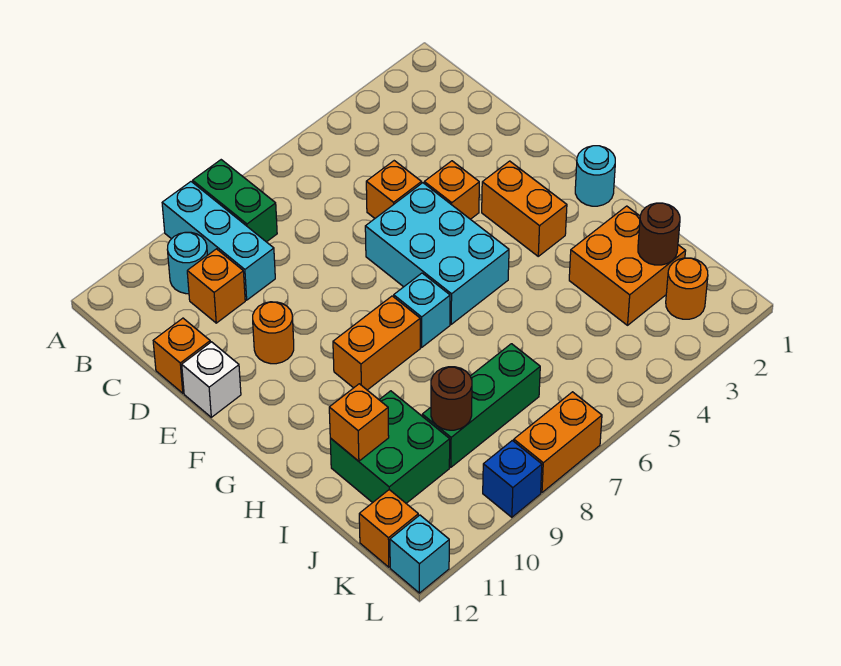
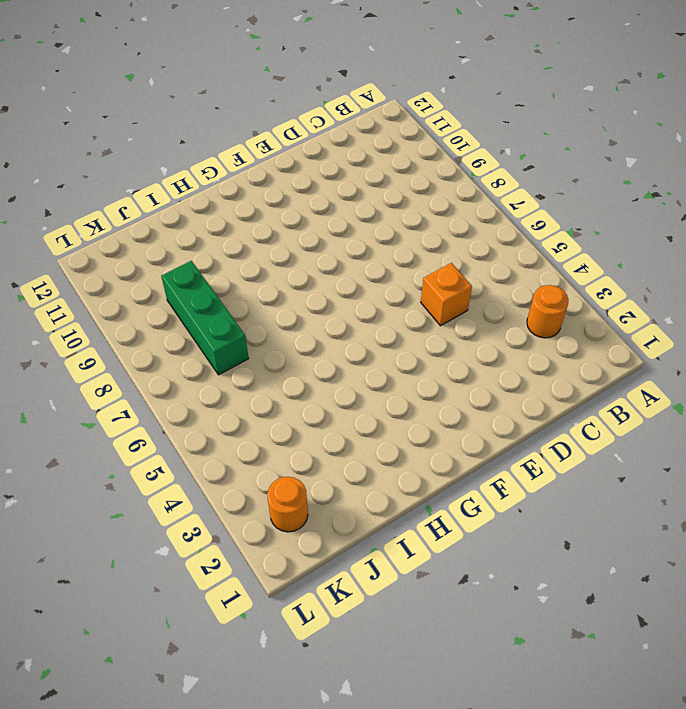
orange round brick B3 level 1 -> orange round brick E10 level 1
none -> green brick A8:B8 level 1
none -> cyan brick A9:C9 level 1
none -> cyan round brick B10 level 1

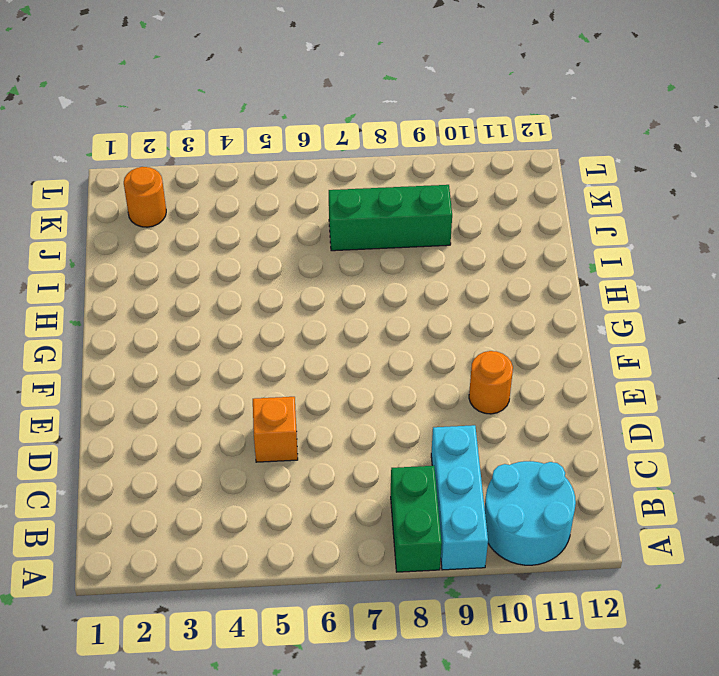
cyan round brick A10:B11 level 1 -> cyan round brick B10 level 1
none -> orange brick C10 level 1
none -> orange brick D12 level 1
none -> orange brick E4 level 1

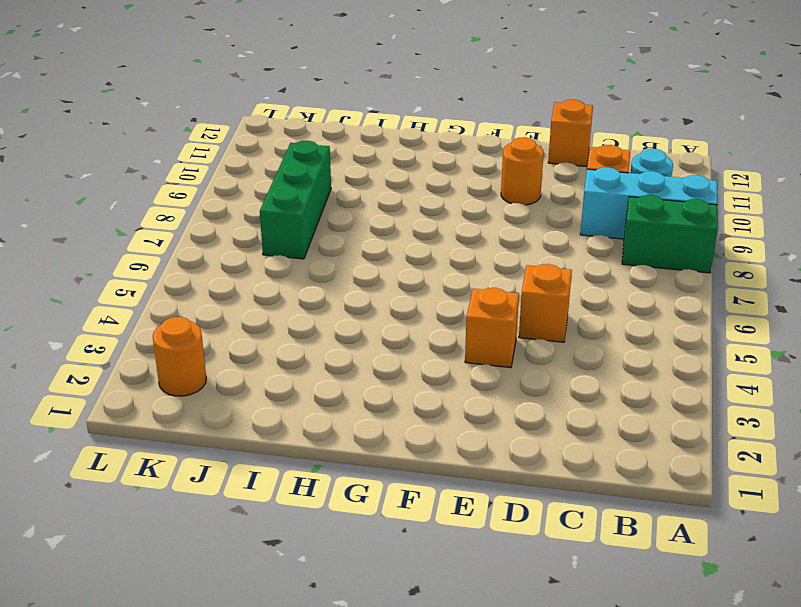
none -> cyan brick E5:G6 level 1
none -> white brick E12 level 1
none -> orange brick F3:G3 level 1

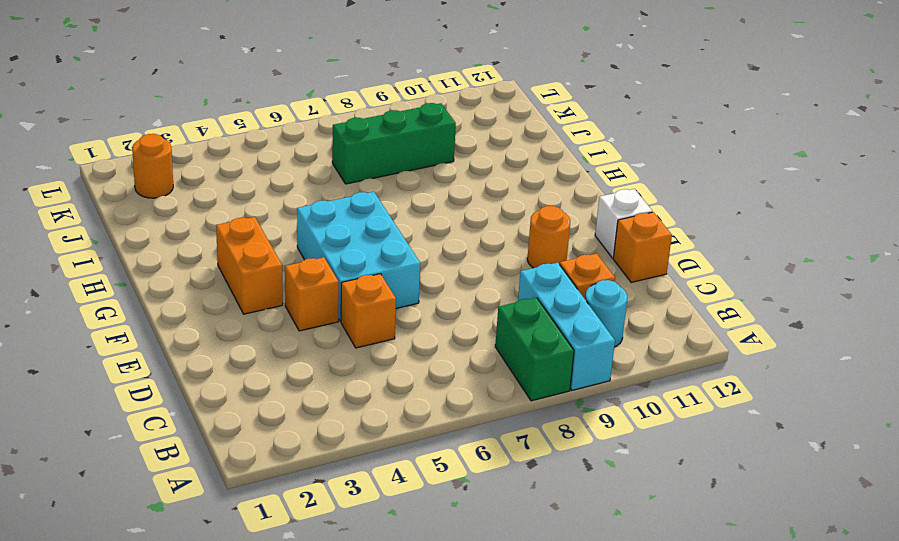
none -> cyan round brick G1 level 1
none -> cyan brick G7 level 1
none -> orange brick G8:G9 level 1

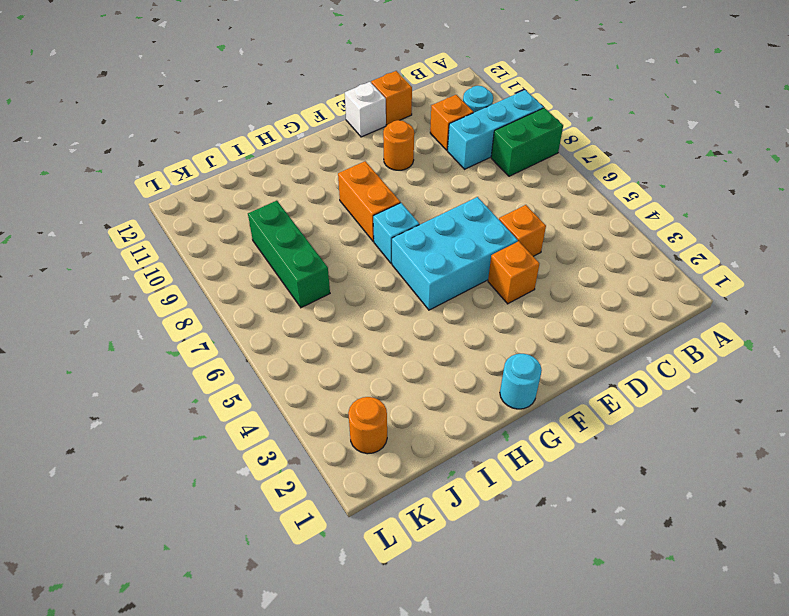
none -> orange brick F3:G3 level 1
none -> orange brick I2:J3 level 1
none -> green brick I10:J11 level 1

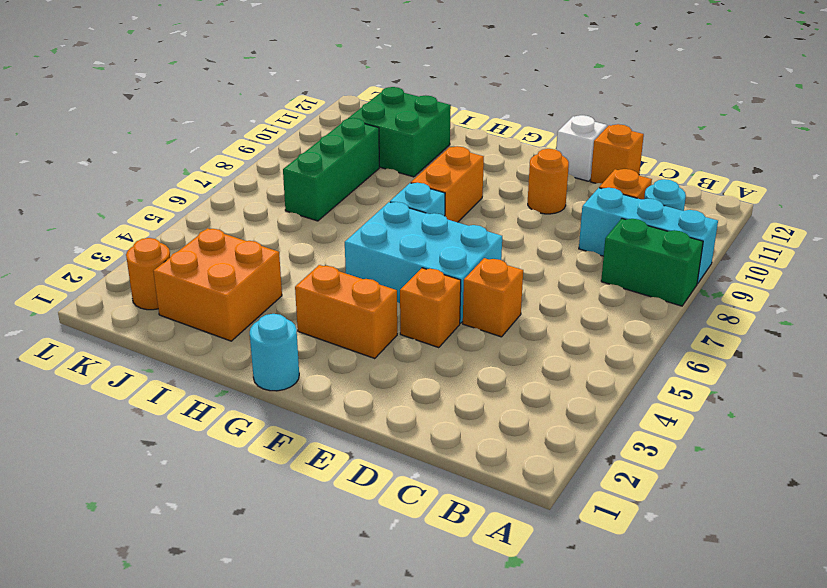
none -> orange brick K12 level 1
none -> orange brick L7:L8 level 1
none -> blue brick L9 level 1

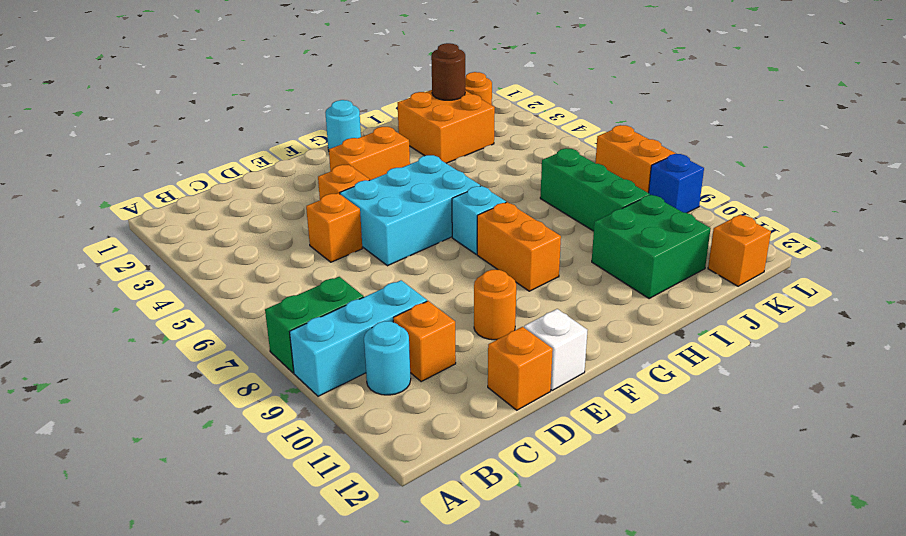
none -> cyan brick L12 level 1
none -> orange brick I11 level 2
none -> brown round brick J9 level 2

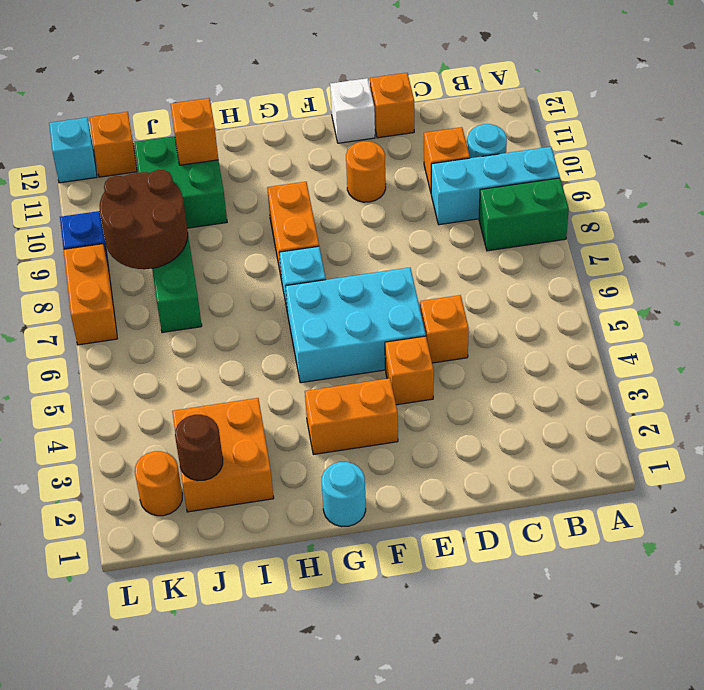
brown round brick J8:K9 level 2 -> brown round brick J9 level 2

